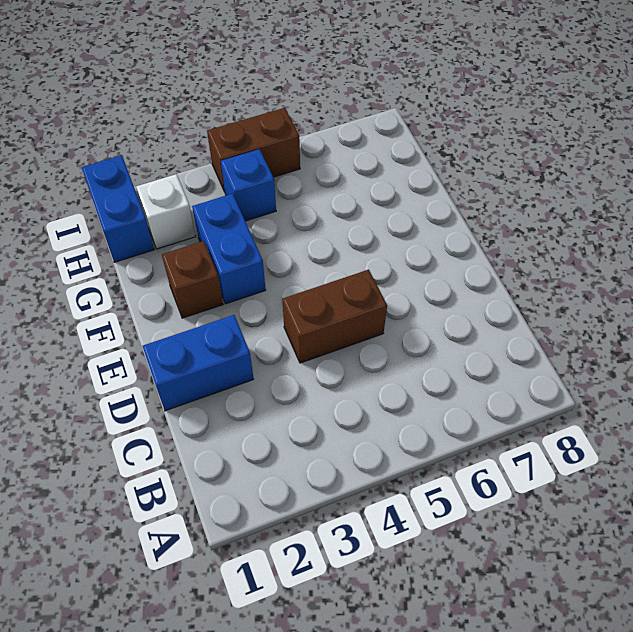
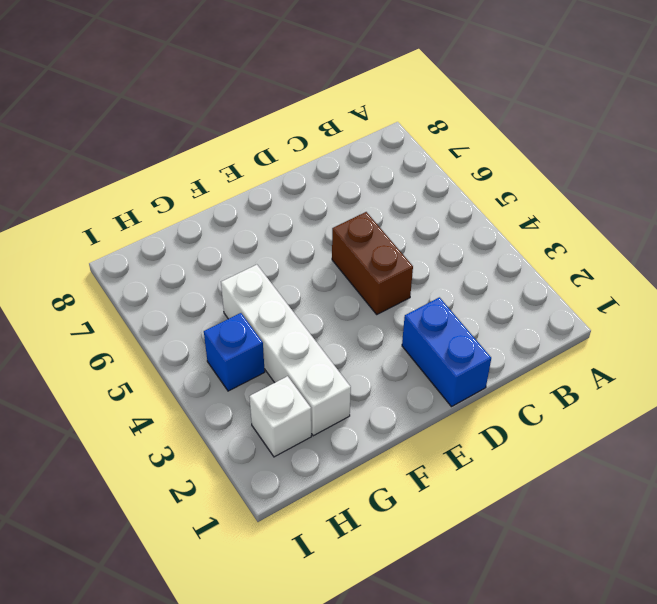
white brick G2:G5 level 1 -> blue brick F3:G3 level 1
none -> brown brick F2 level 1
none -> blue brick H1:I1 level 1

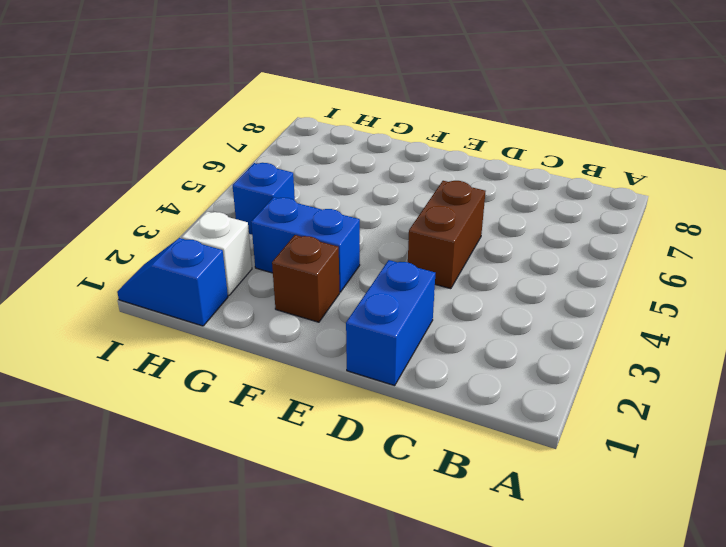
blue slope H1:I1 level 1 top H -> blue brick H1:I1 level 1
none -> brown brick I4:I5 level 1

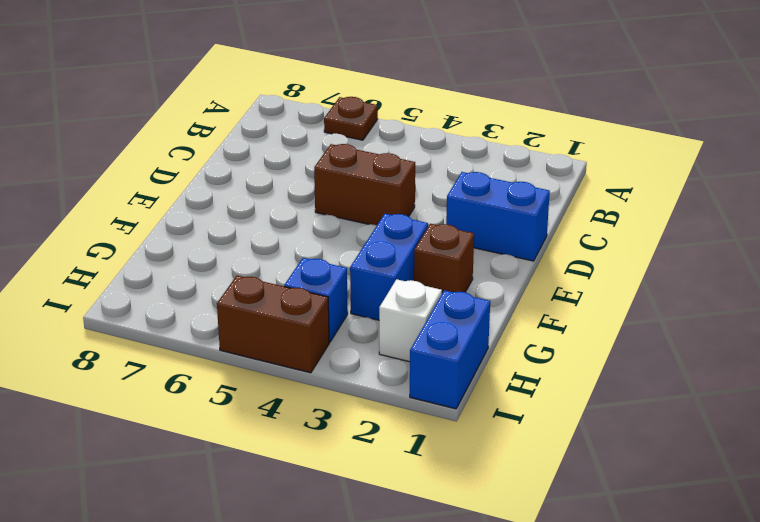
brown plate A6 level 1 -> none

